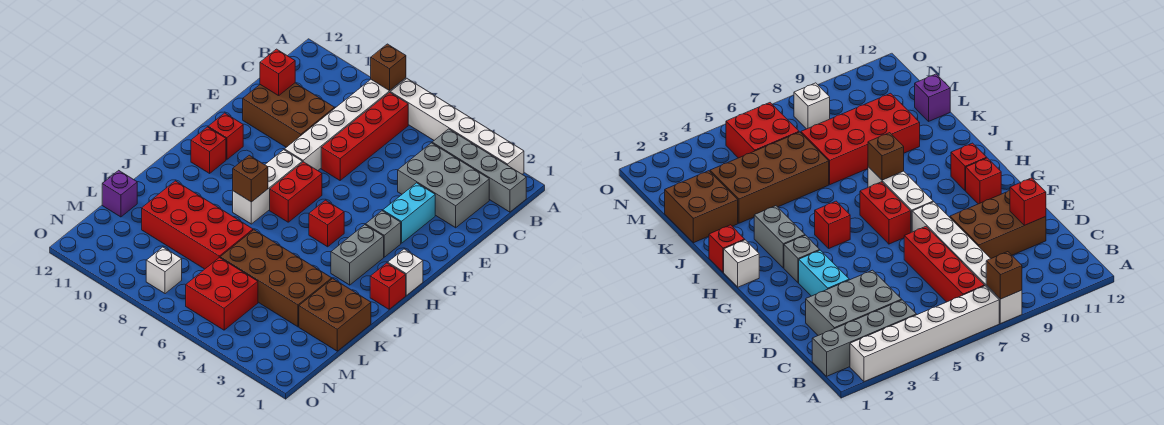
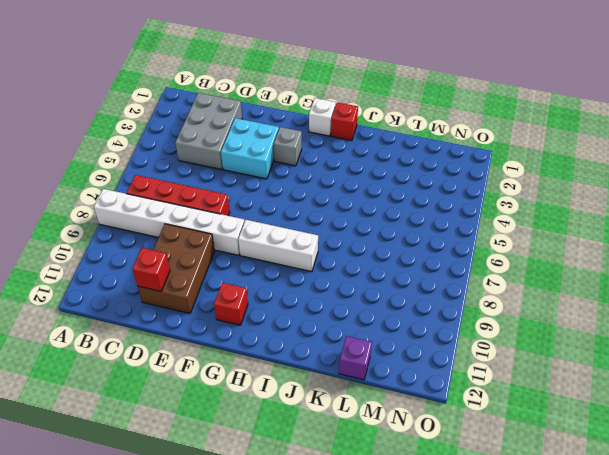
cyan brick E3:F4 level 1 -> cyan brick E3:F3 level 1
none -> white brick A2:A7 level 1
none -> grey brick B1:B4 level 1
none -> red brick G7:H7 level 1

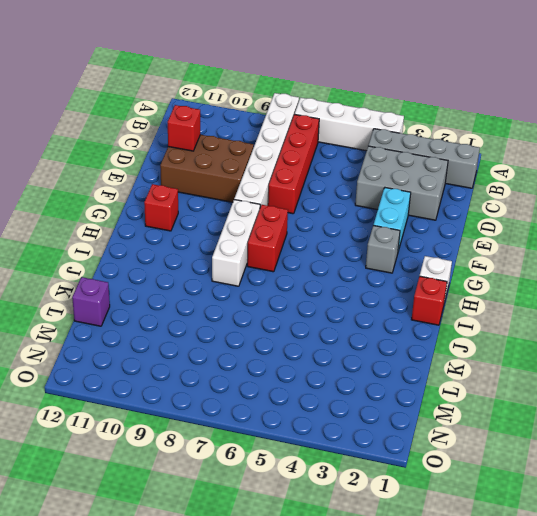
white brick A4:A7 level 1 -> white brick A2:A7 level 1
none -> grey brick H3:I3 level 1
none -> red brick H5 level 1
none -> red brick H11 level 1

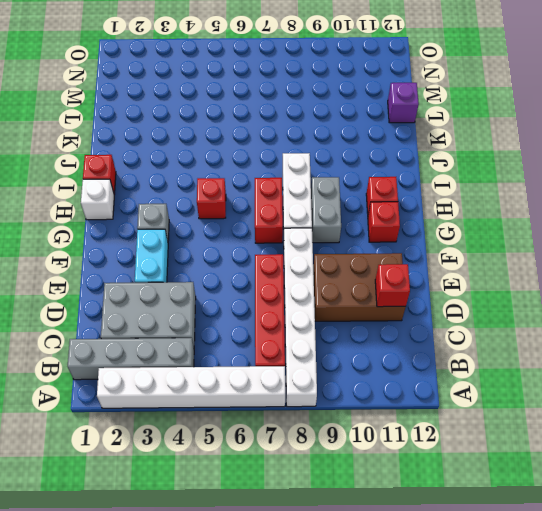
grey brick G9:H9 level 1 -> grey brick H3:I3 level 1
none -> brown brick K1:L2 level 1
none -> brown brick K3:L6 level 1
none -> red brick K7:L10 level 1

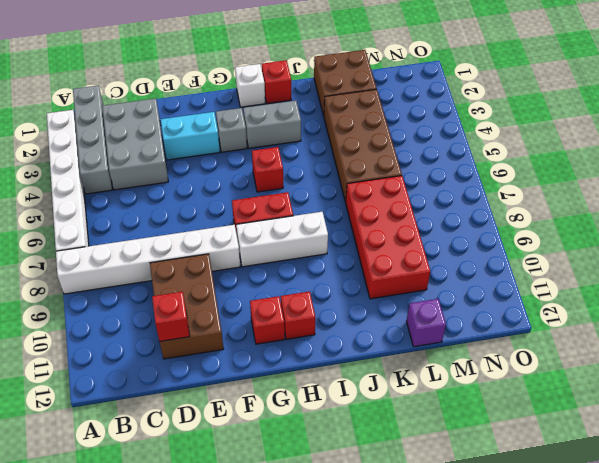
none -> red brick B7:E7 level 1
none -> red brick M5:N6 level 1
none -> white brick N8 level 1

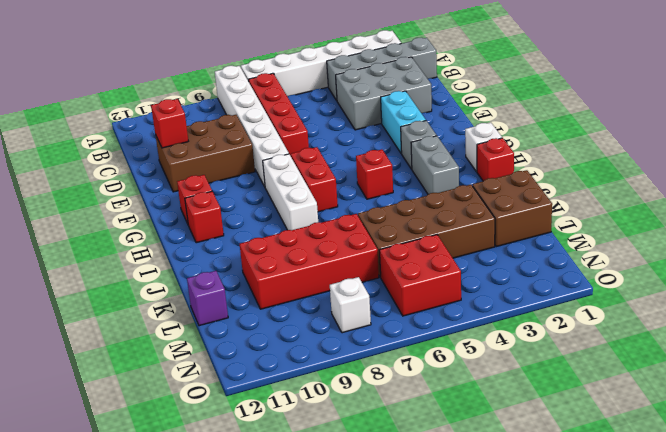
none -> brown brick A8 level 2
none -> brown brick I8 level 2

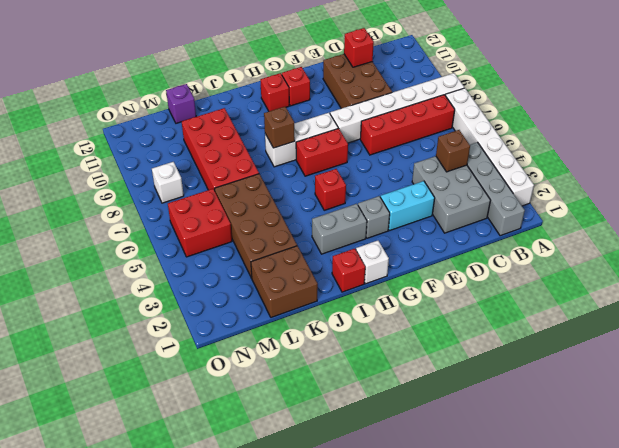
brown brick C4 level 2 -> brown brick A8 level 2

